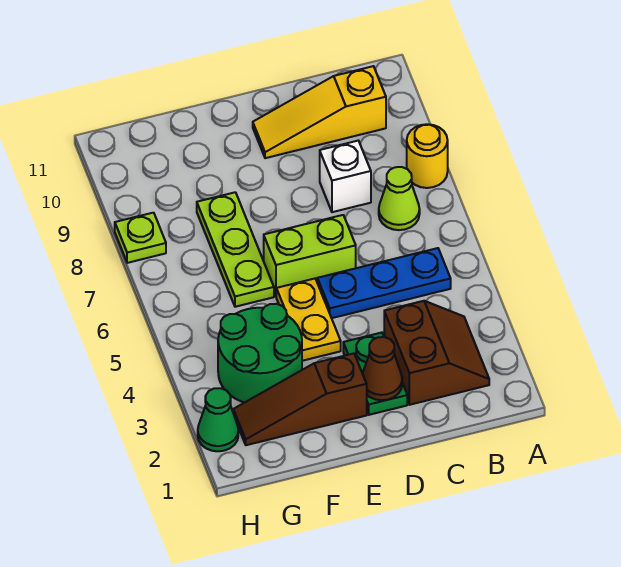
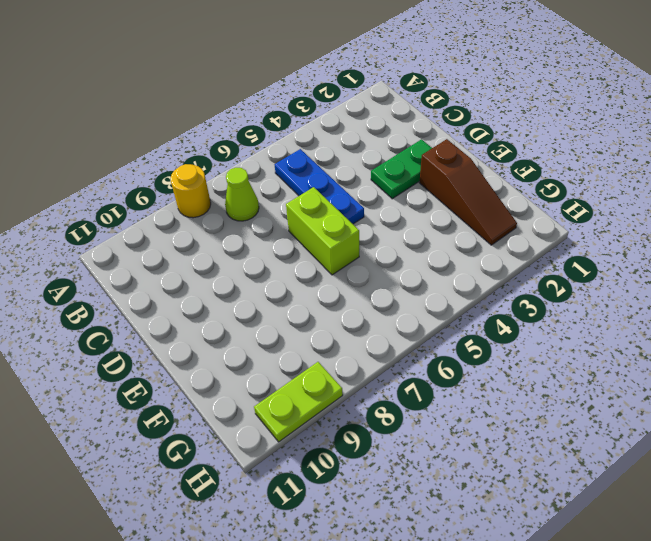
lime plate H9:H10 level 1 -> none
none -> brown slope B2:C3 level 1 top C
none -> yellow slope B10:D10 level 1 top B
none -> white brick C8 level 1

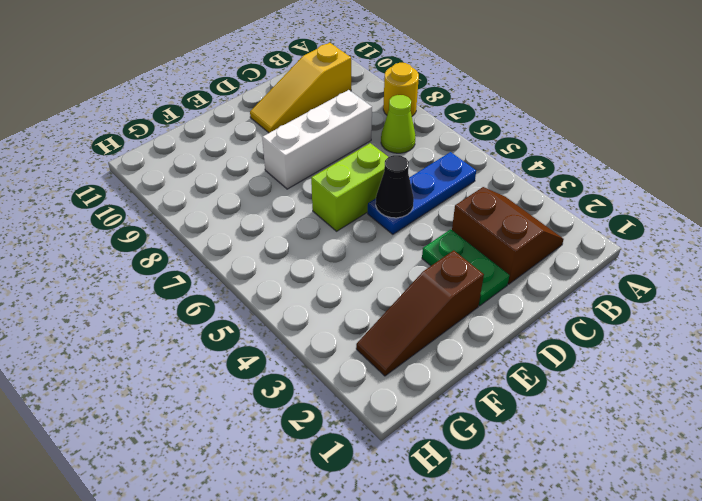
white brick C8:E8 level 1 -> white brick C8 level 1
black cone D5 level 2 -> none
none -> yellow plate E4:E5 level 1
none -> green round brick F3:G4 level 1
none -> lime plate F6:F8 level 1

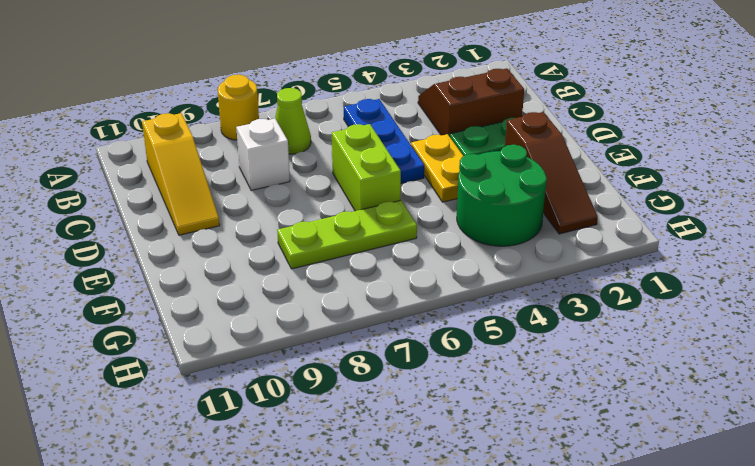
yellow plate D4:E4 level 1 -> yellow plate E4:E5 level 1
none -> green cone H2 level 1
none -> lime plate H8 level 1
none -> brown cone D2 level 2

